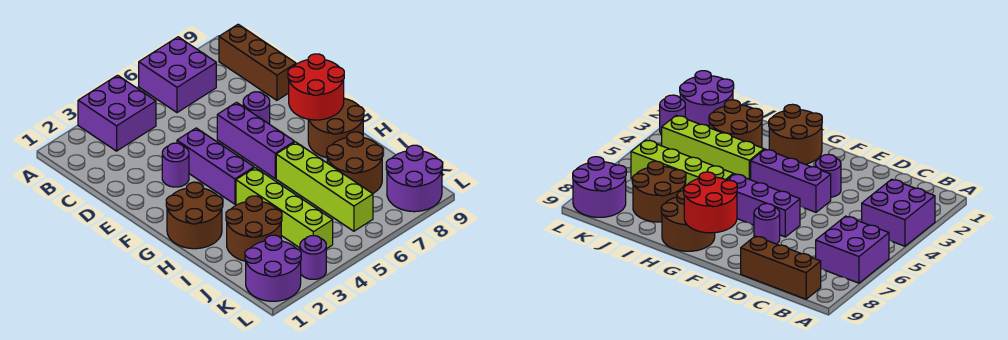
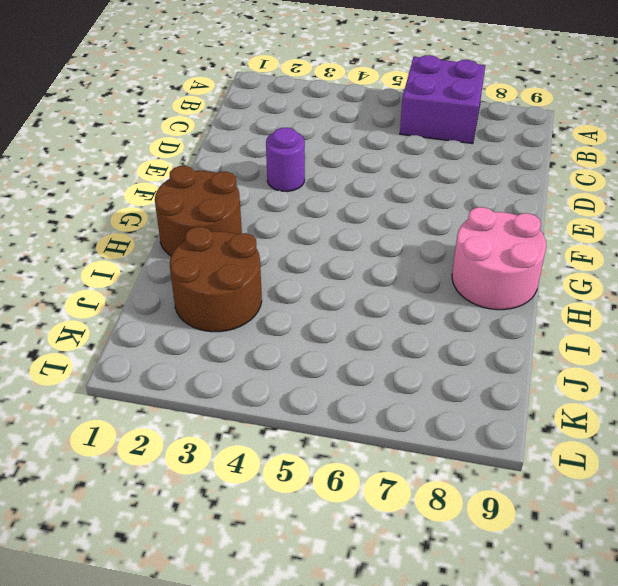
pink round brick G8:H9 level 1 -> brown round brick G8:H9 level 1
none -> purple brick A3:B4 level 1
none -> brown brick B9:D9 level 1
none -> purple brick E4:G4 level 1

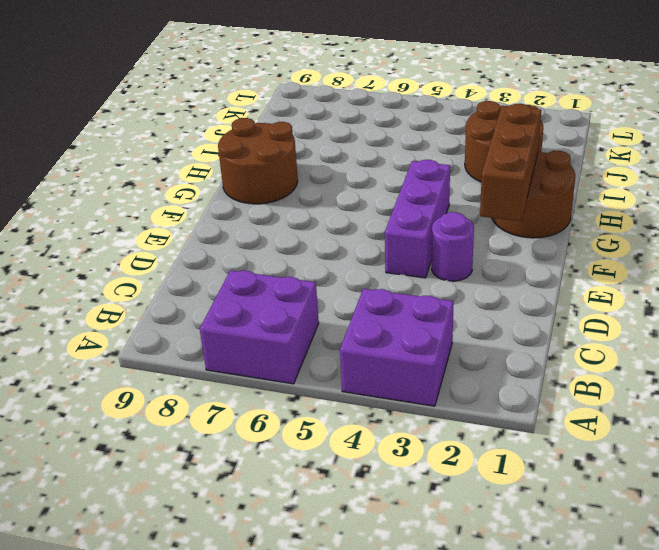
brown brick F2:H2 level 2 -> brown brick B9:D9 level 1
none -> purple brick E6:G6 level 1
none -> purple round brick E7 level 1
none -> lime brick H4:K4 level 1

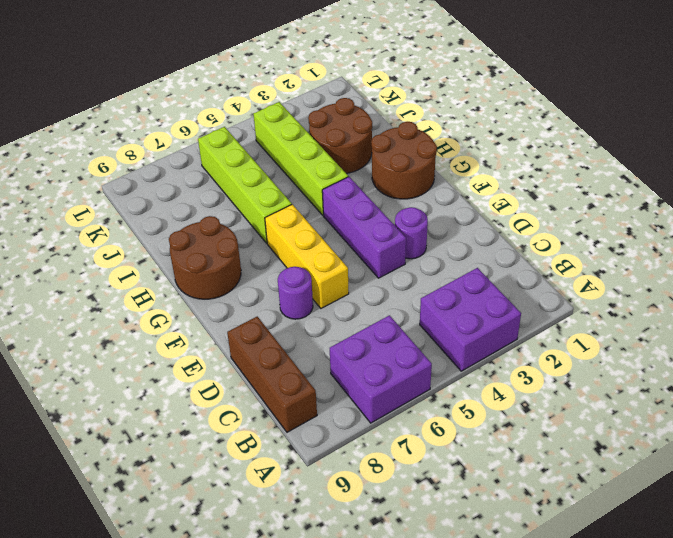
yellow brick E6:G6 level 1 -> purple brick E6:G6 level 1
none -> brown round brick I7:J8 level 1
none -> purple round brick K1:L2 level 1
none -> purple round brick K8:L9 level 1

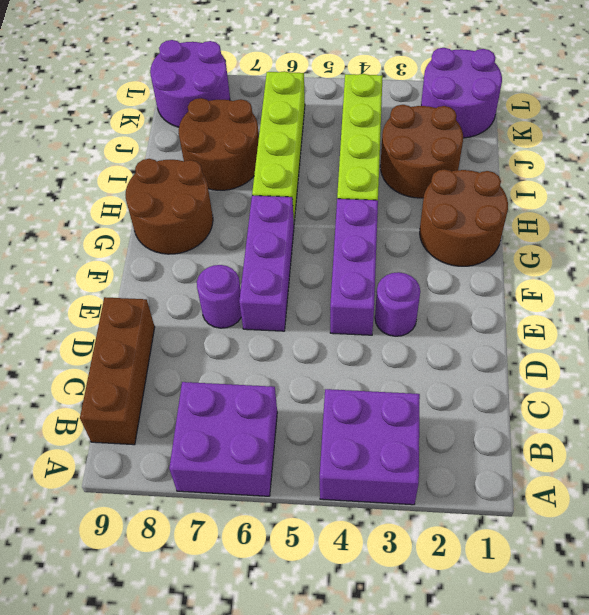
none -> purple round brick L3 level 1
none -> red round brick F8:G9 level 2

